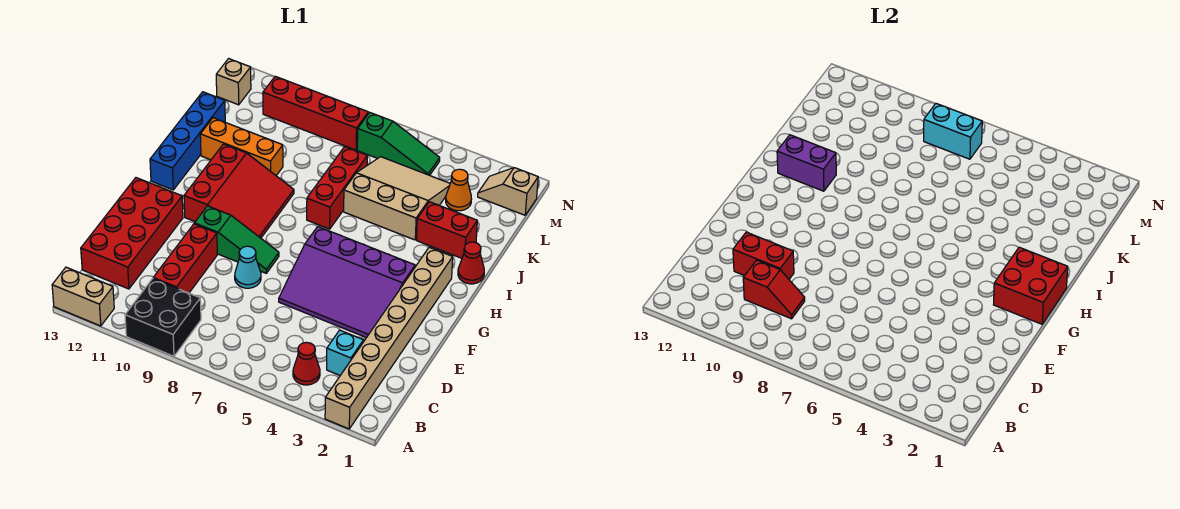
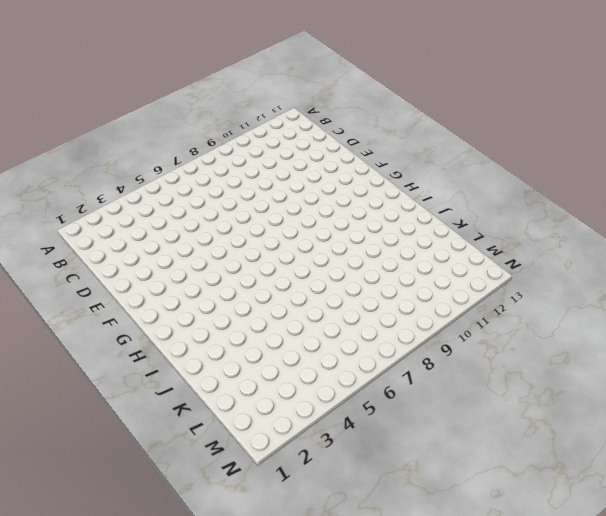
none -> tan brick A2:H2 level 1
none -> black brick A9:B10 level 1
none -> tan brick A12:A13 level 1

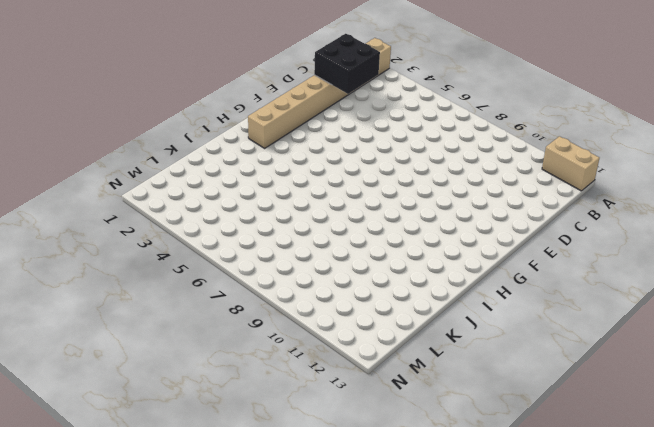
black brick C2:D3 level 2 -> black brick A9:B10 level 1
none -> red cone B4 level 1
none -> cyan brick C3 level 1
none -> red brick C10:E10 level 1

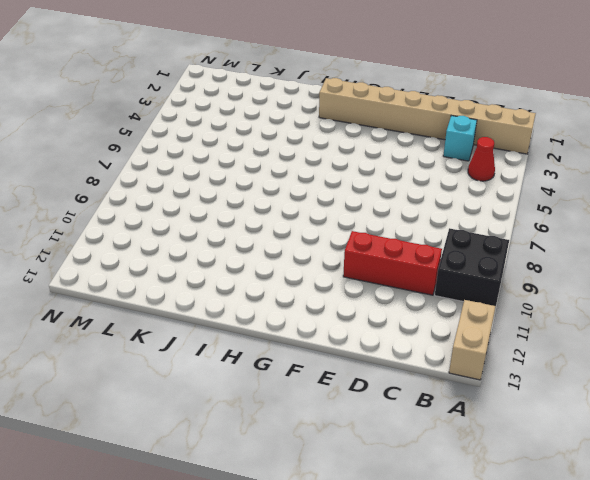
none -> red brick C12:F13 level 1
none -> purple slope E3:G6 level 1 top G
none -> cyan cone E8 level 1

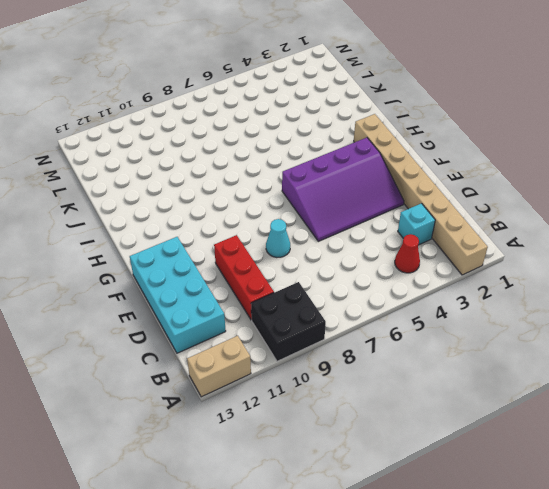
cyan brick C12:F13 level 1 -> red brick C12:F13 level 1
none -> green slope F8:F10 level 1 top 10
none -> red slope G9:I11 level 1 top 11
none -> blue brick H13:K13 level 1

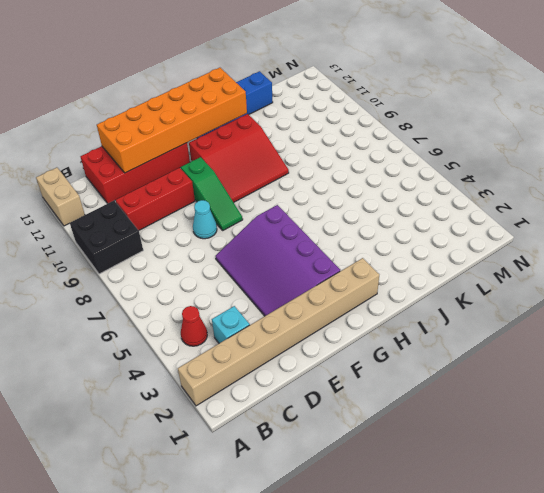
orange brick D12:I13 level 2 -> purple brick I11:I12 level 2
none -> red cone I1 level 1
none -> red brick I7:K7 level 1
none -> red brick J2:J3 level 1

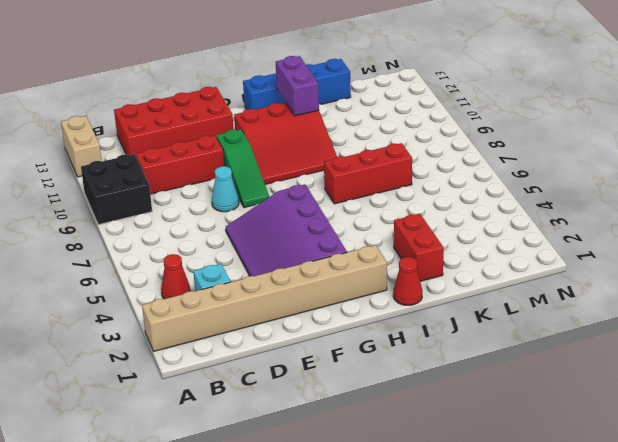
none -> tan slope J4:L6 level 1 top J
none -> orange brick J10:J12 level 1
none -> orange cone L3 level 1

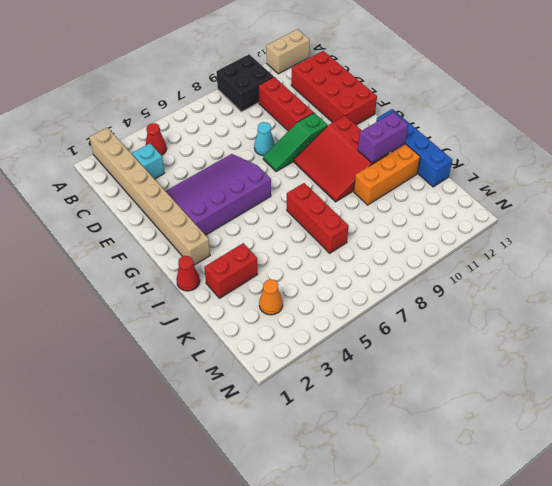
none -> tan slope J4:L6 level 1 top J
none -> tan slope M1:M2 level 1 top 1
none -> green slope M5:M7 level 1 top 7

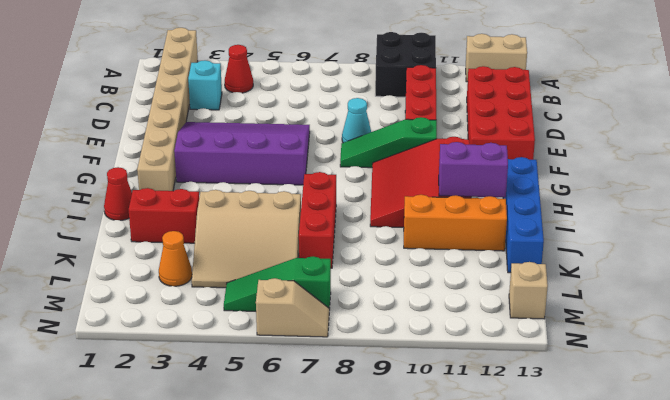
tan slope N6:N7 level 1 top 6 -> tan slope M1:M2 level 1 top 1
none -> red brick M8:M11 level 1
none -> red slope C9:C10 level 2 top 10
none -> red brick D10:D11 level 2

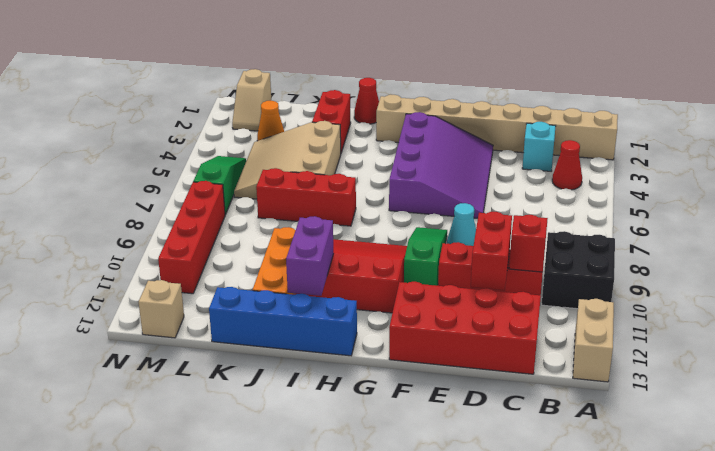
none -> red brick G1:H2 level 2
none -> cyan brick M7:M8 level 2

